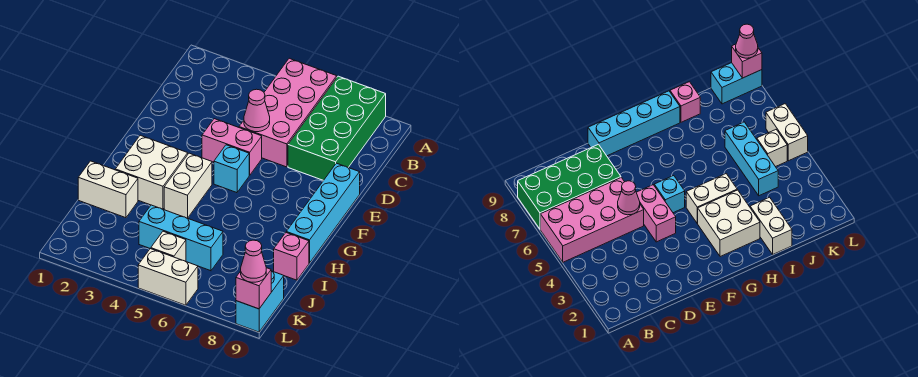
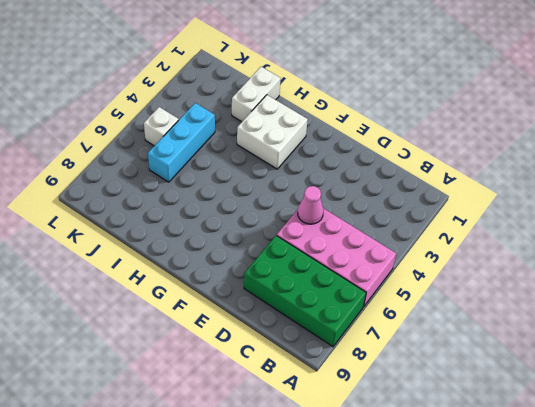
none -> pink brick E4:E5 level 1
none -> cyan brick E9:H9 level 1
none -> cyan brick F5 level 1

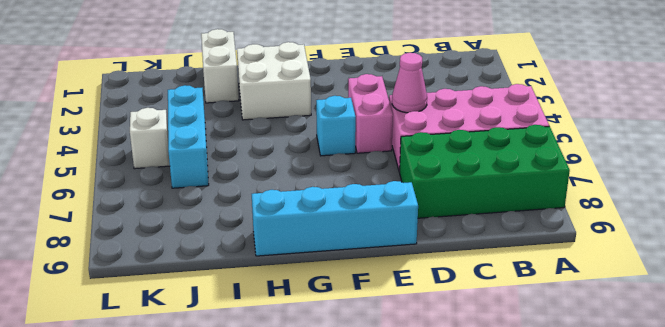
none -> white brick G4:H4 level 1
none -> pink brick I9 level 1
none -> cyan brick K9:L9 level 1

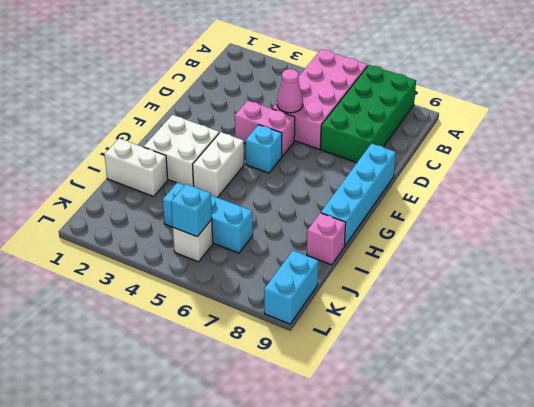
cyan brick K5 level 2 -> none
none -> white brick L5:L6 level 1
none -> pink brick L9 level 2
none -> pink cone L9 level 3

